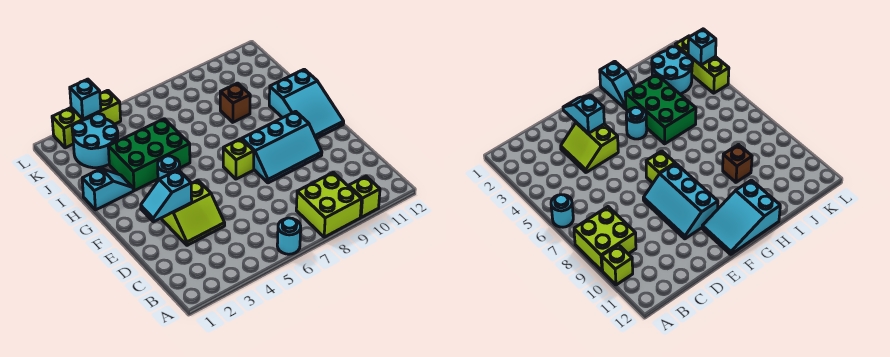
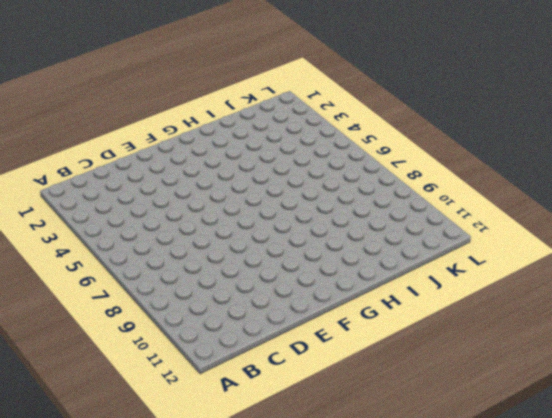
none -> cyan round brick A6 level 1
none -> lime brick A8:B9 level 1
none -> lime brick A10 level 1

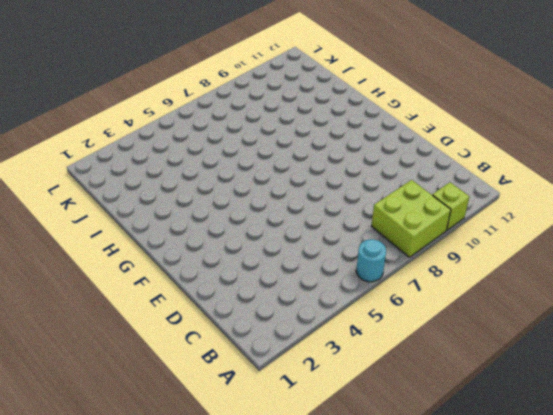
none -> lime slope D3:E4 level 1 top E
none -> cyan slope E8:F10 level 1 top F
none -> lime brick F7 level 1

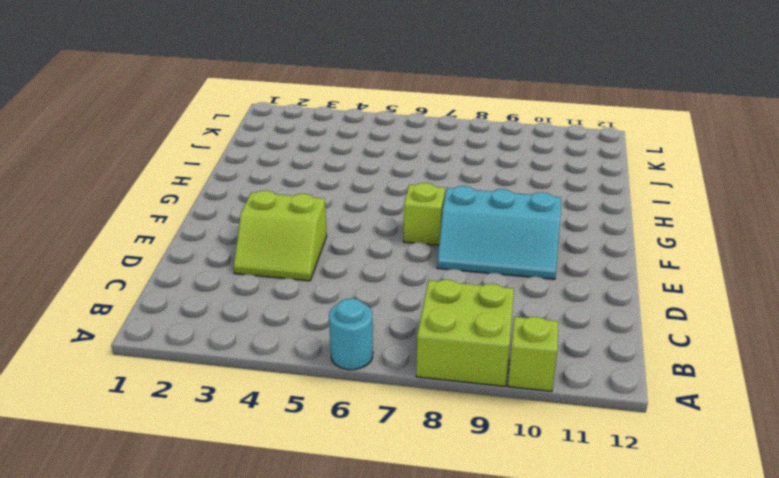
none -> cyan slope F11:H12 level 1 top H
none -> cyan round brick G4 level 1
none -> cyan slope H1:H2 level 1 top 1

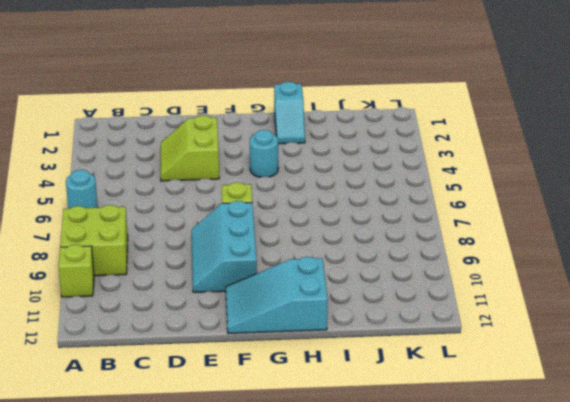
none -> green brick H3:I5 level 1
none -> brown brick I9 level 1
none -> cyan round brick J2:K3 level 1

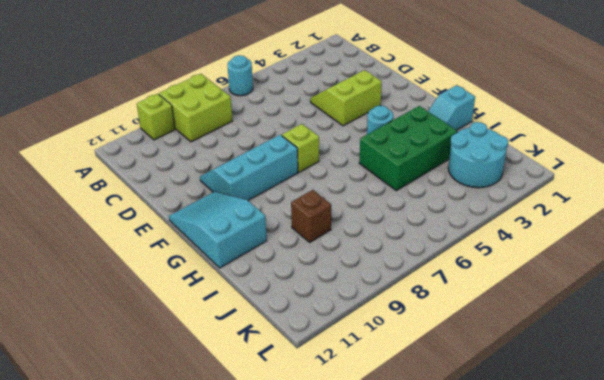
none -> lime brick L2:L4 level 1
none -> cyan slope E2:E3 level 2 top 3
none -> cyan brick L3 level 2

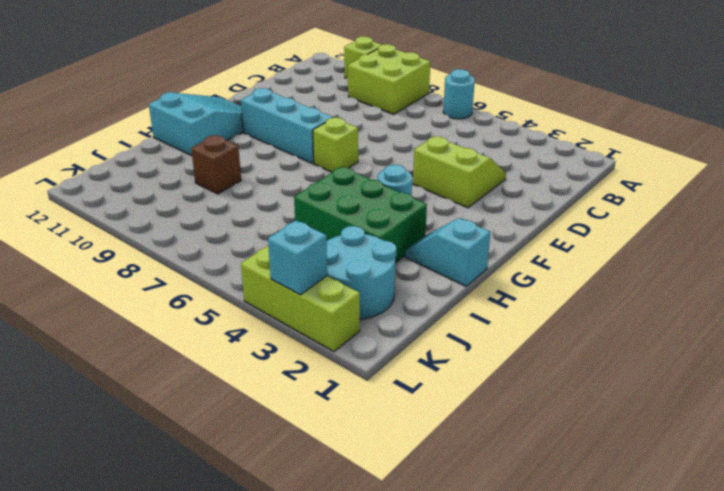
none -> cyan slope E2:E3 level 2 top 3

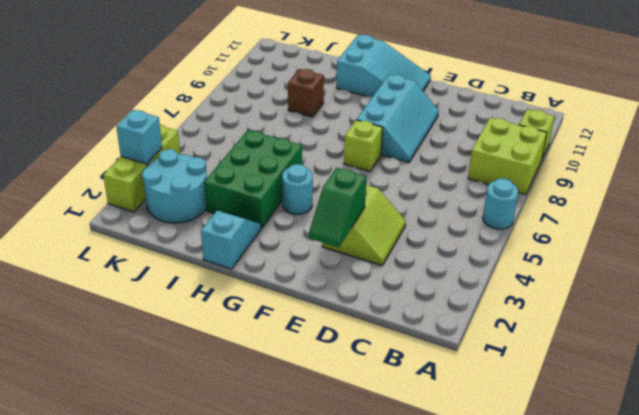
green slope E2:E3 level 2 top 3 -> cyan slope E2:E3 level 2 top 3

